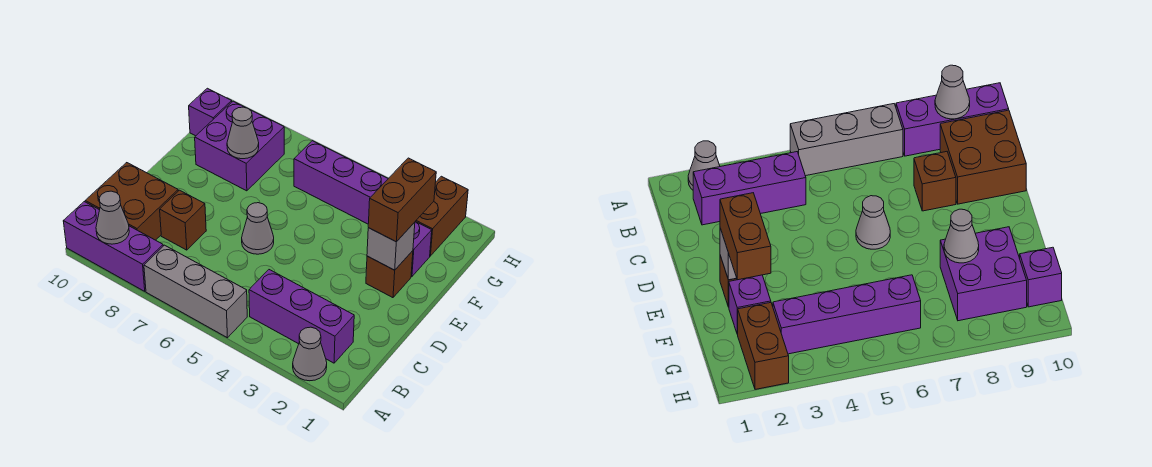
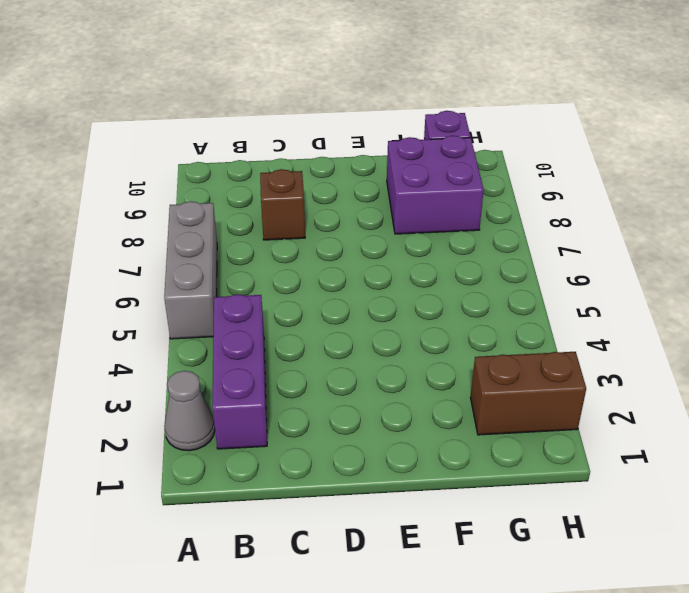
none -> purple brick A8:A10 level 1
none -> brown brick B9:C10 level 1
none -> grey cone D6 level 1

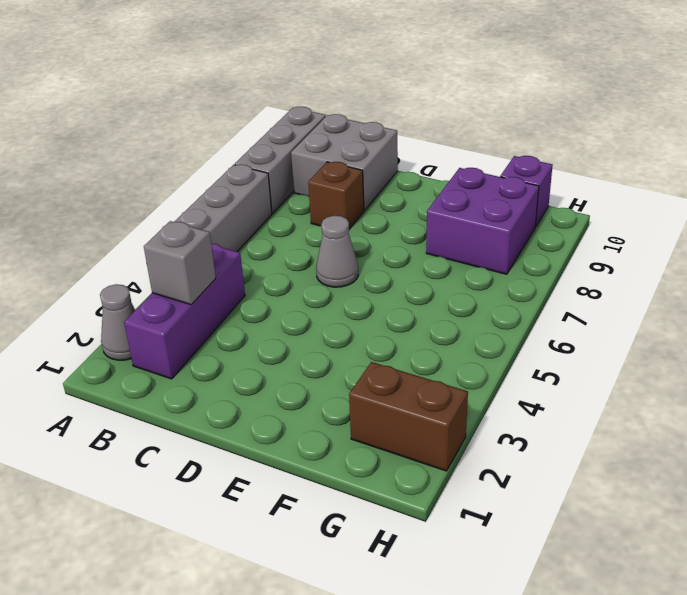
grey brick A8:A10 level 1 -> purple brick A8:A10 level 1
grey brick B3 level 2 -> grey brick E2 level 2
grey brick B9:C10 level 1 -> brown brick B9:C10 level 1
none -> brown brick E2 level 1
none -> purple brick F2 level 1
none -> purple brick G3:G6 level 1

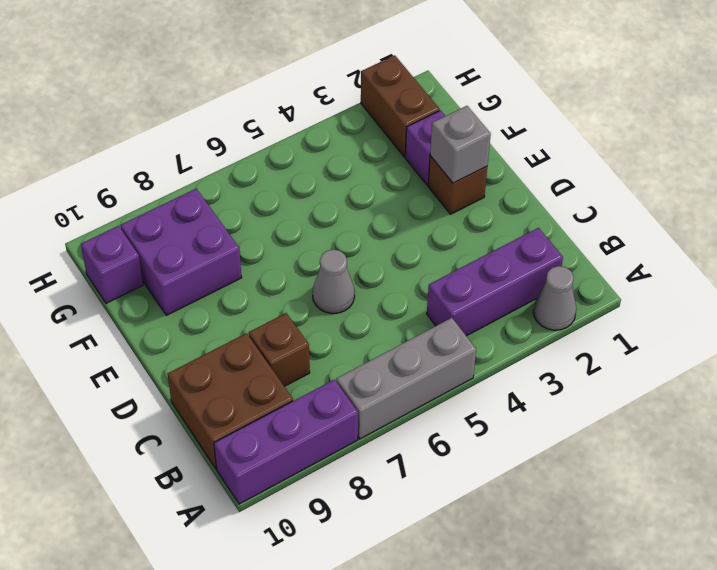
none -> purple brick G3:G6 level 1
none -> grey cone A9 level 2
none -> grey cone F8 level 2

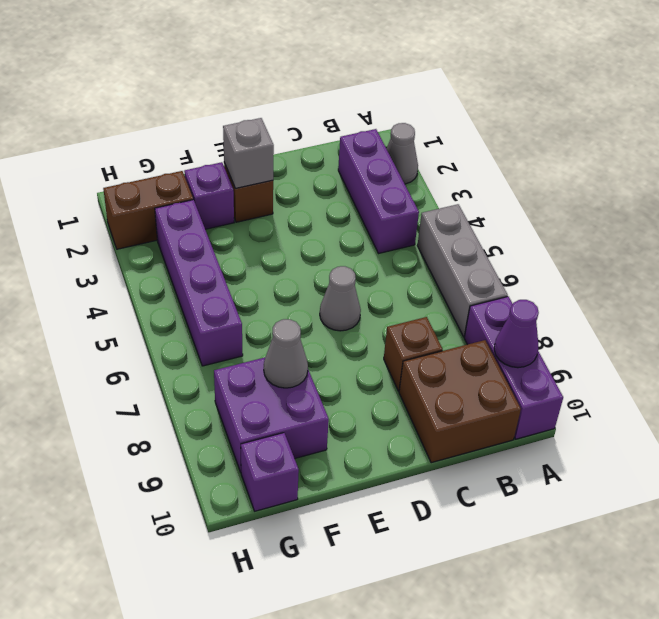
purple cone A9 level 2 -> grey cone A9 level 2
none -> brown brick E2:F2 level 3

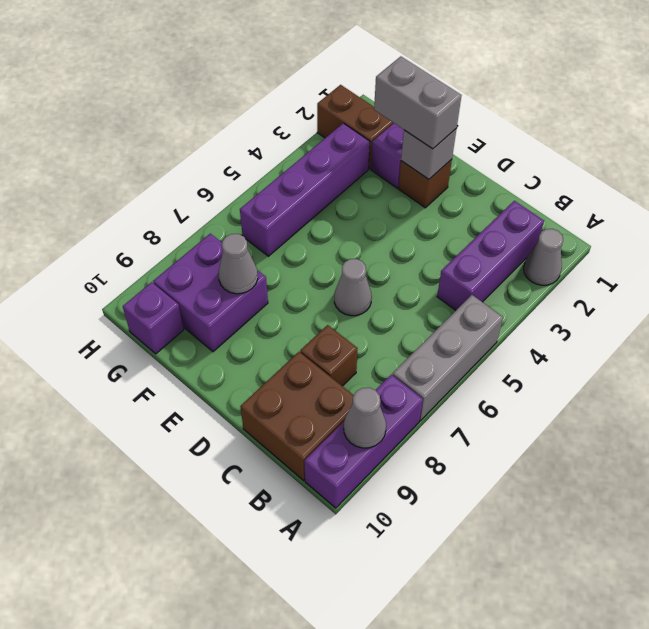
grey brick E2:F2 level 3 -> brown brick E2:F2 level 3

